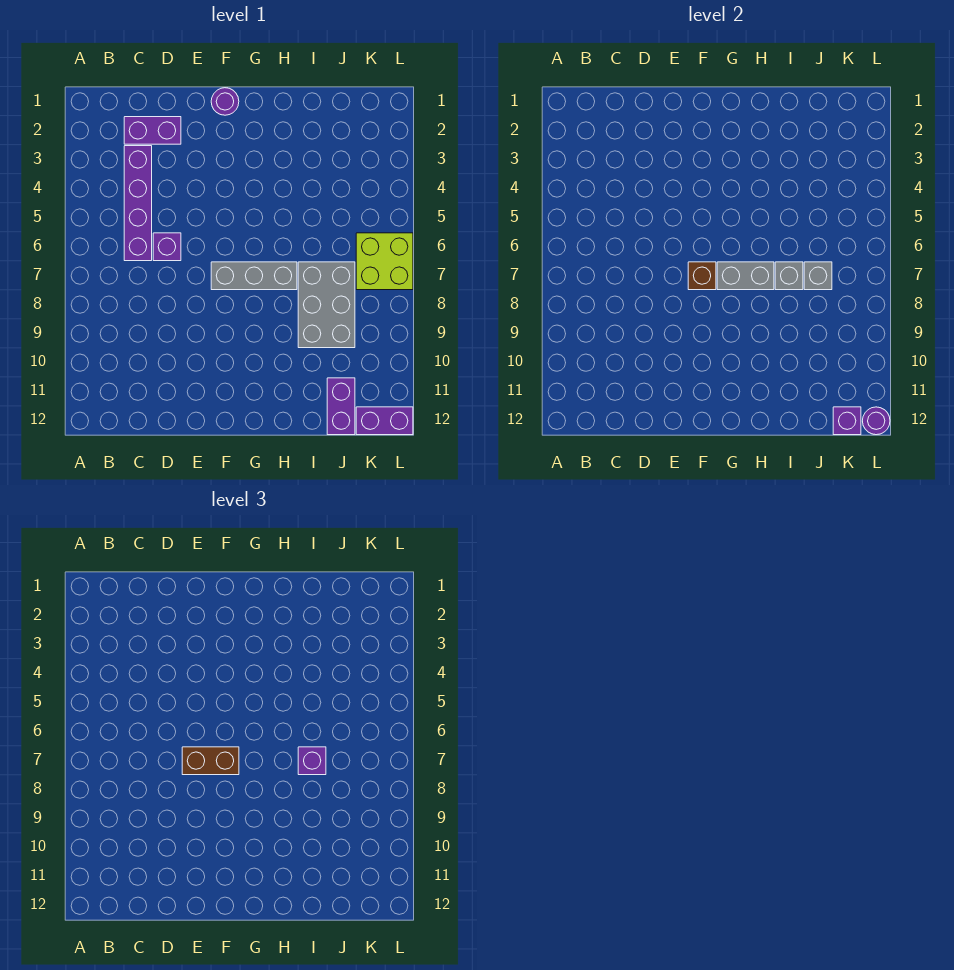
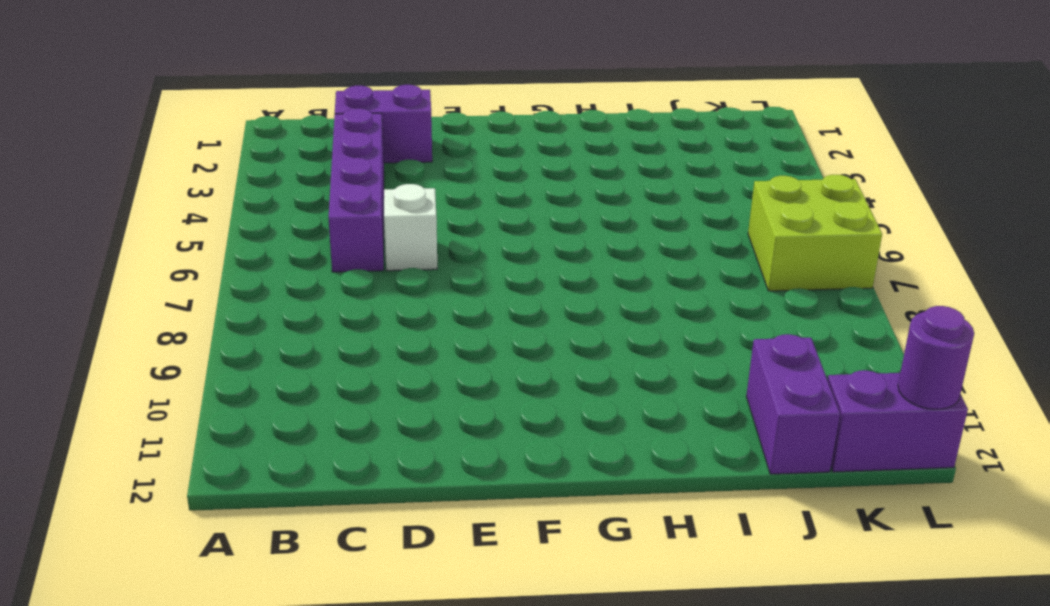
white brick D6 level 1 -> purple brick D6 level 1
none -> purple round brick F1 level 1
none -> grey brick F7:H7 level 1
none -> grey brick I7:J9 level 1

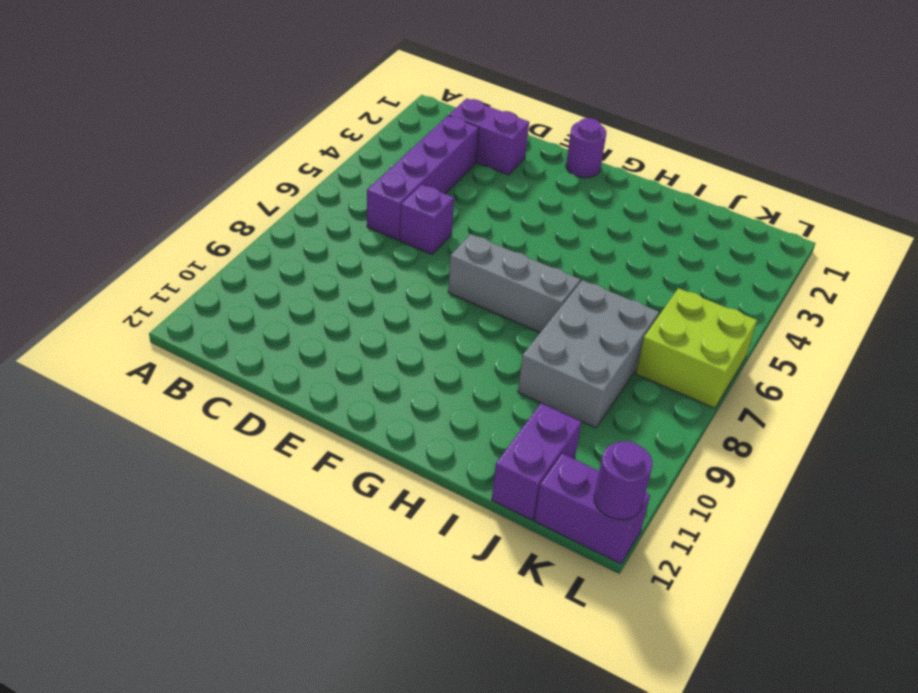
none -> brown brick F7 level 2
none -> grey brick G7:H7 level 2
none -> grey brick I7 level 2

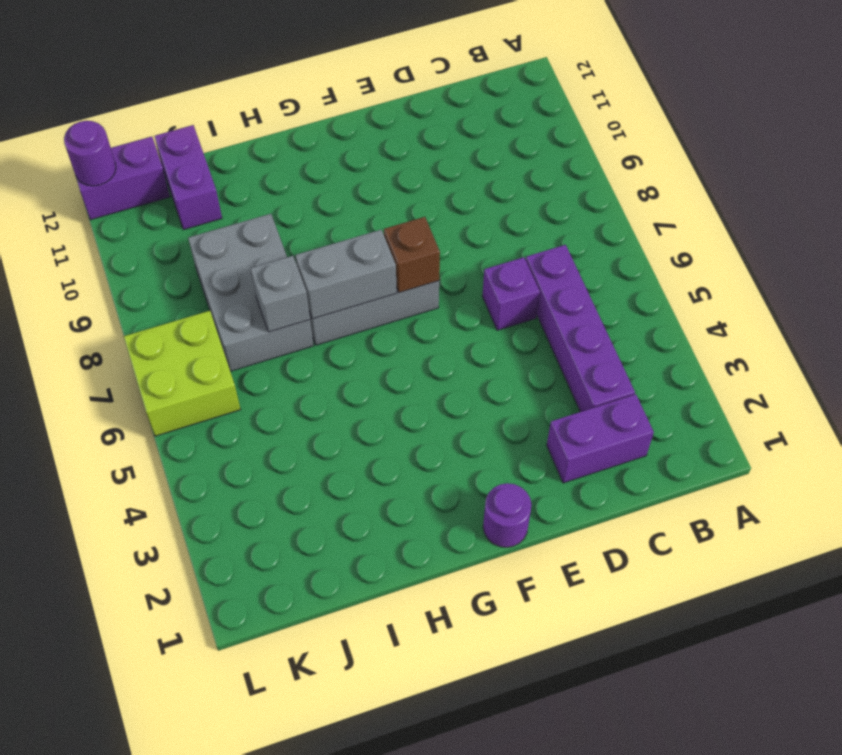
none -> grey brick J7 level 2
none -> purple brick K12 level 2
none -> brown brick E7:F7 level 3

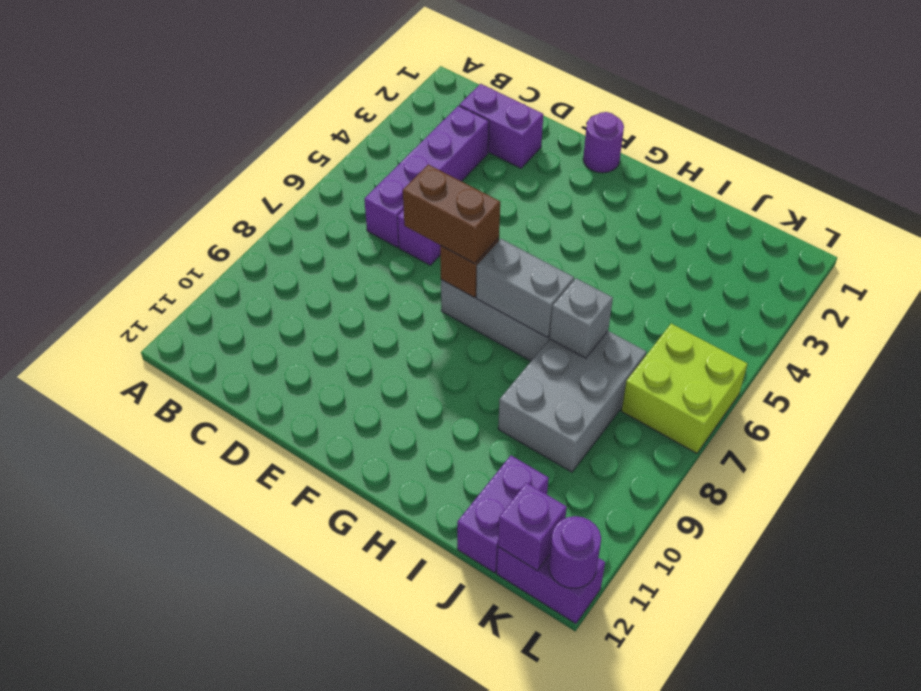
none -> grey brick J7 level 2
none -> purple brick I7 level 3

